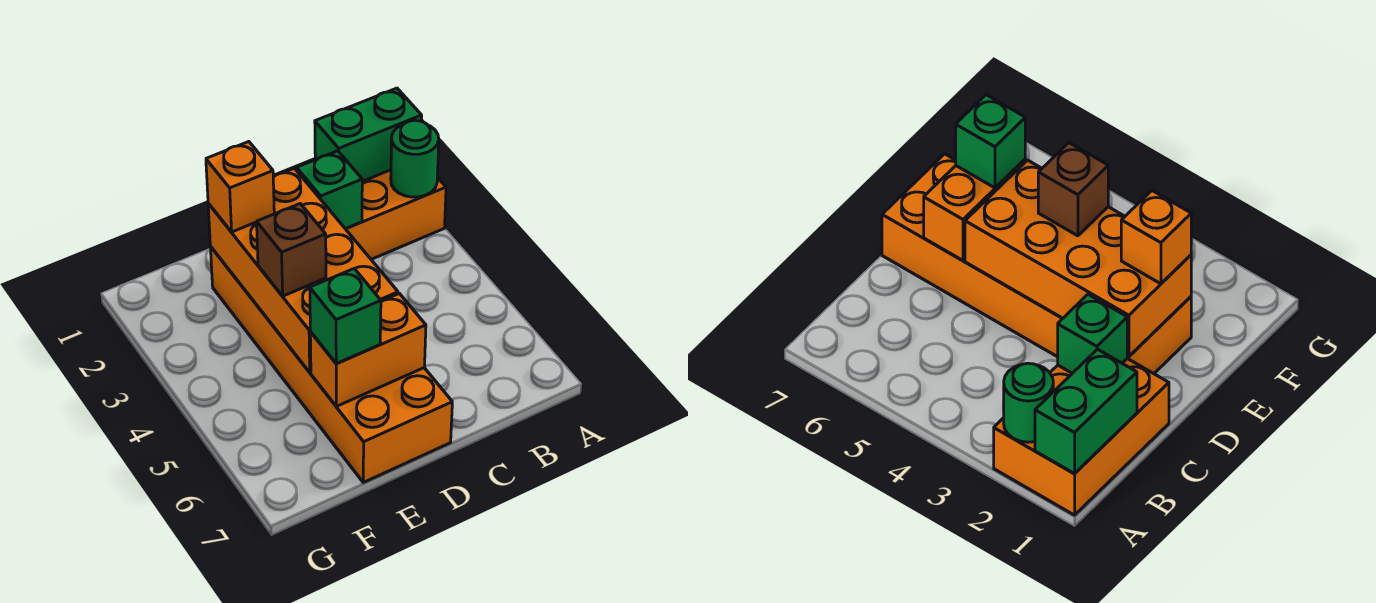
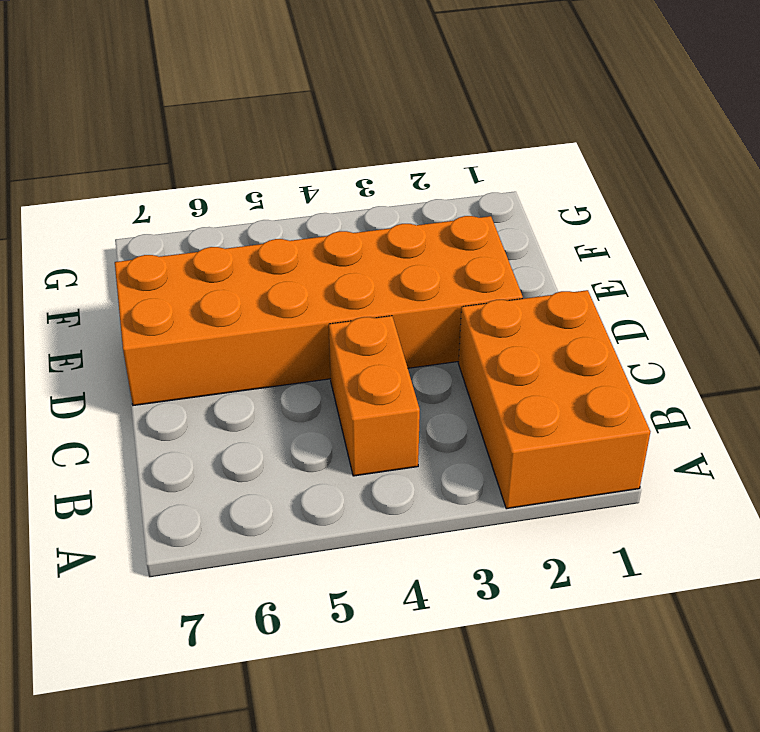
orange brick B4:C4 level 1 -> orange brick D6:E6 level 2
none -> green brick A1:B1 level 2
none -> green round brick A2 level 2

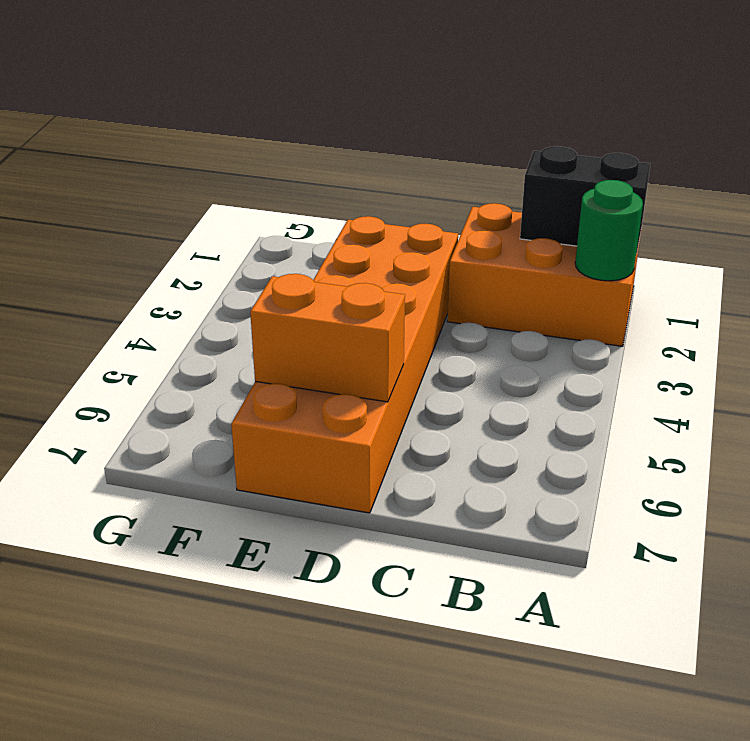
black brick A1:B1 level 2 -> green brick A1:B1 level 2
none -> green brick C2 level 2
none -> orange brick D2:E5 level 2

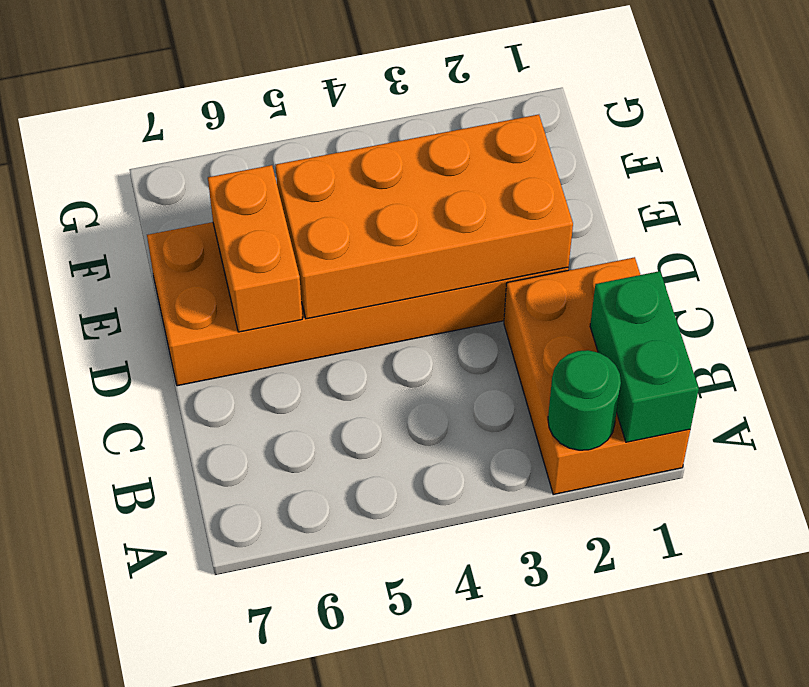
none -> green brick C2 level 2
none -> orange brick E2 level 3

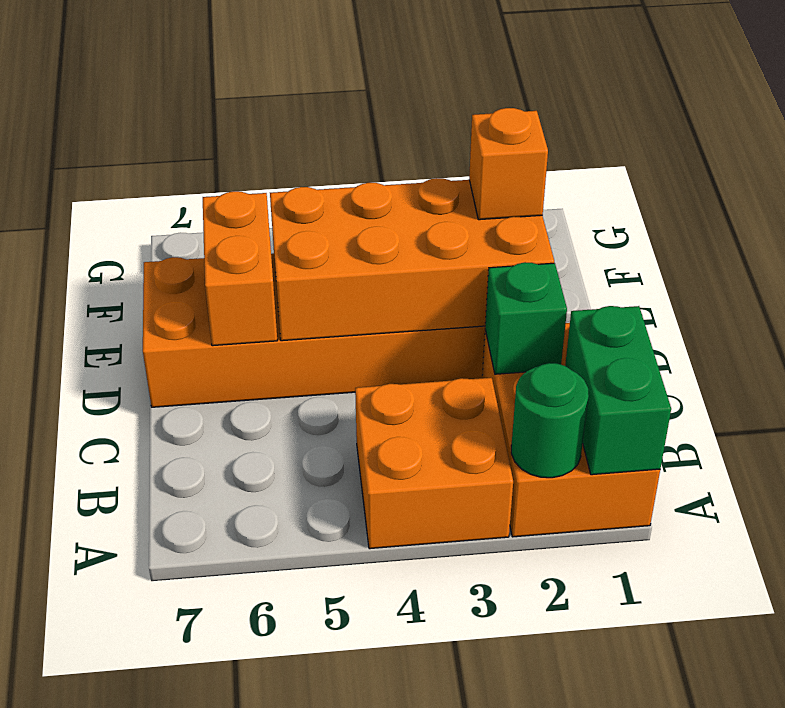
orange brick A3:B4 level 1 -> none
none -> brown brick E4 level 3
none -> green brick E6 level 3

